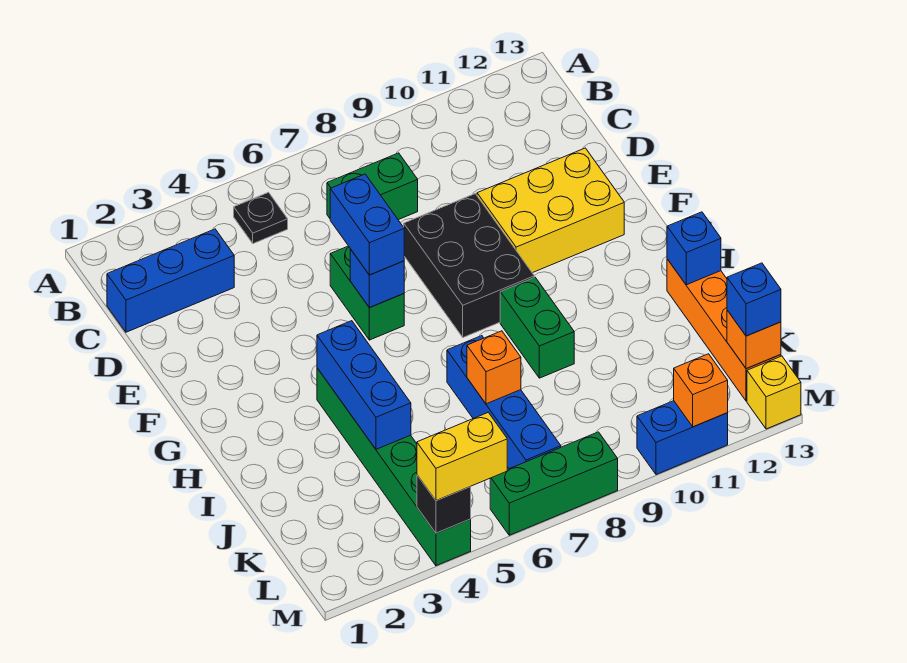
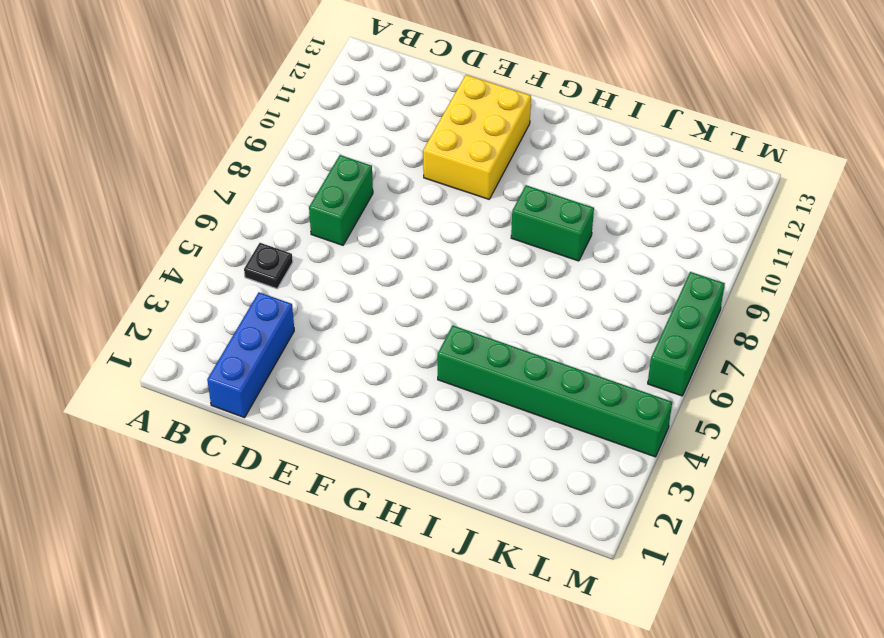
none -> green brick E6:F6 level 1
none -> black brick E8:G9 level 1
none -> blue brick I7:L7 level 1

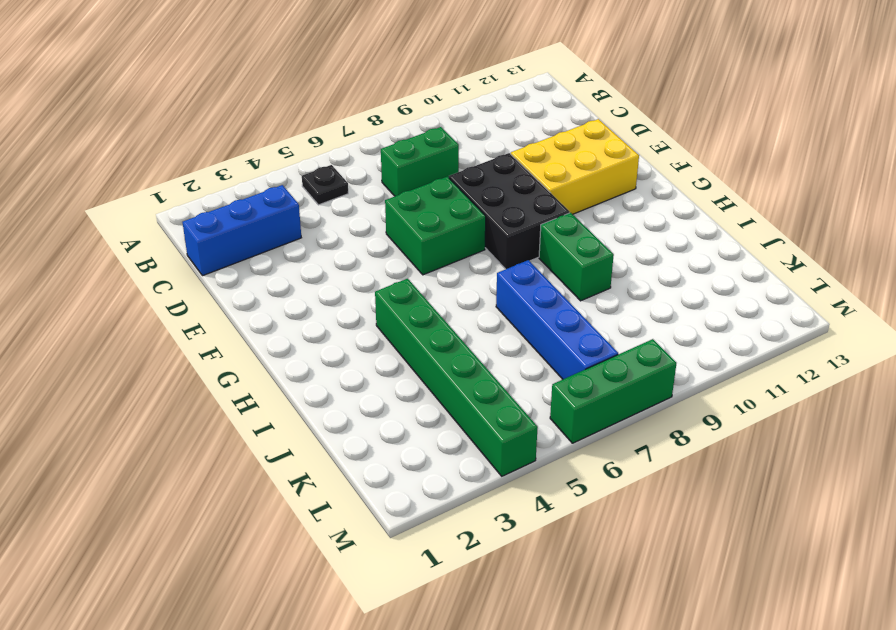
green brick E6:F7 level 1 -> green brick E6:F6 level 1
none -> orange brick I13:L13 level 1
none -> blue brick M10:M11 level 1
none -> yellow brick M13 level 1

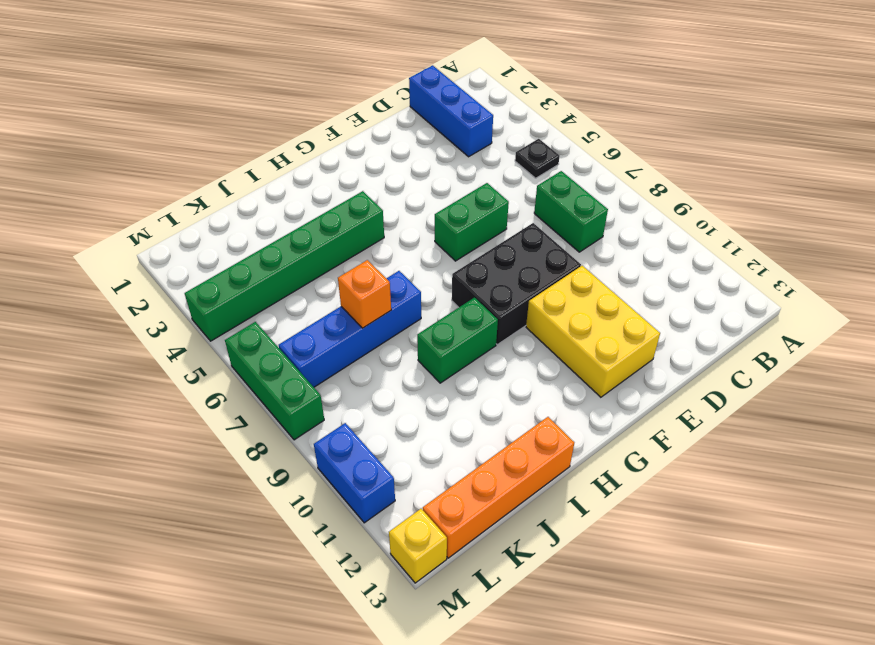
none -> blue brick F6 level 2
none -> blue brick H4:J4 level 2
none -> blue brick I13 level 2

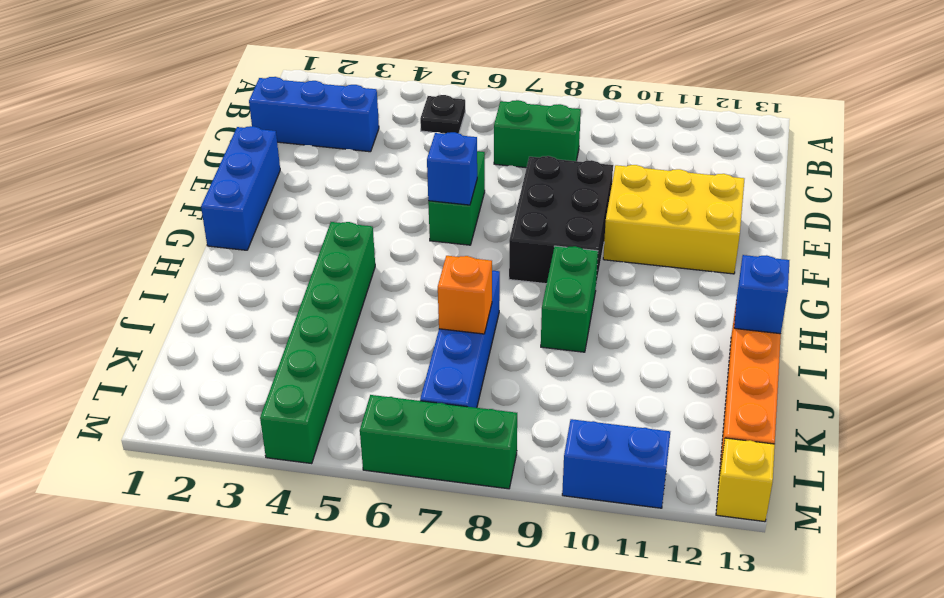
blue brick E1:G1 level 1 -> blue brick H4:J4 level 2
none -> orange brick L13 level 2
none -> black brick M4 level 2
none -> orange brick M11 level 2

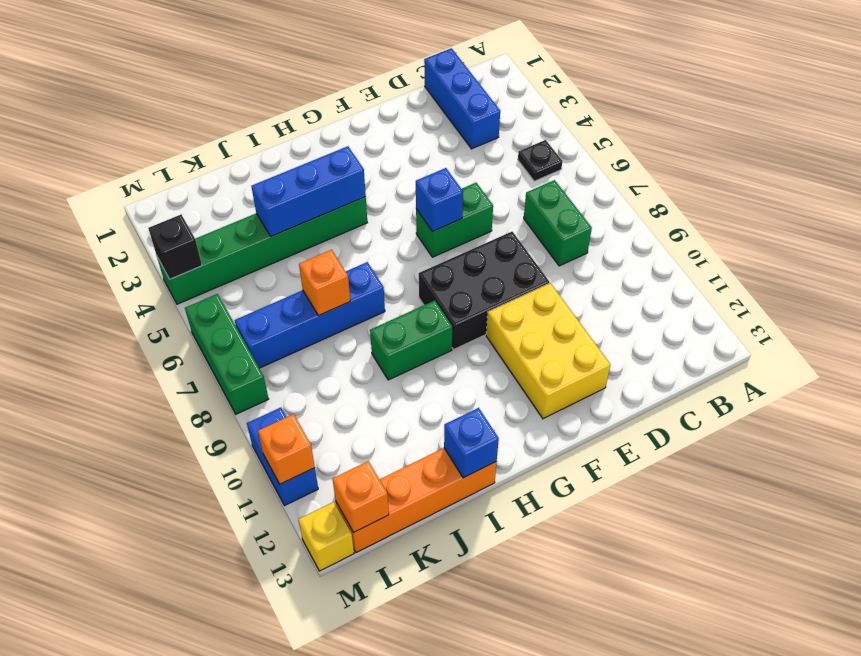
none -> blue brick E6:F6 level 3
none -> blue brick L13 level 3
none -> yellow brick M4:M5 level 3

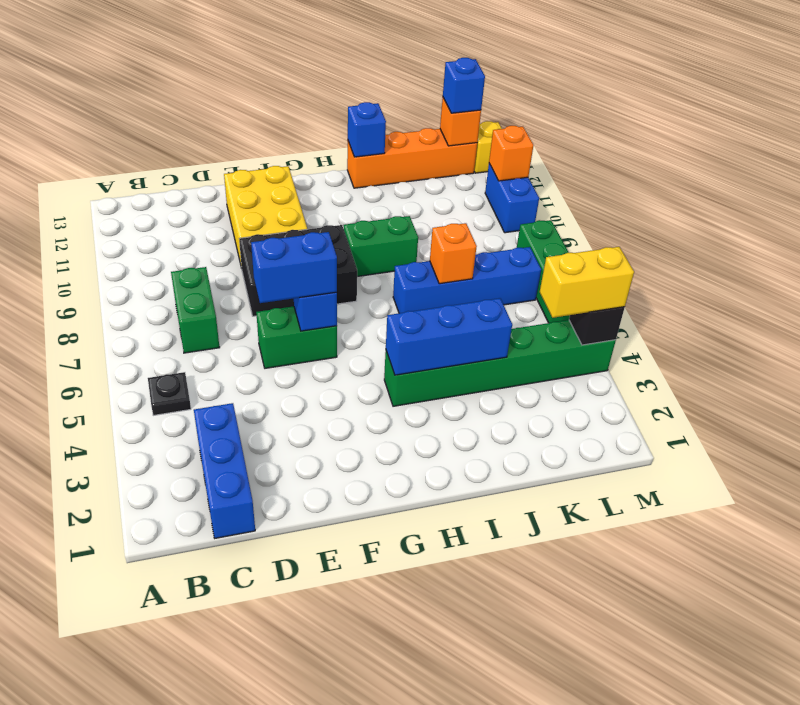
yellow brick L4:M4 level 3 -> yellow brick M4:M5 level 3

